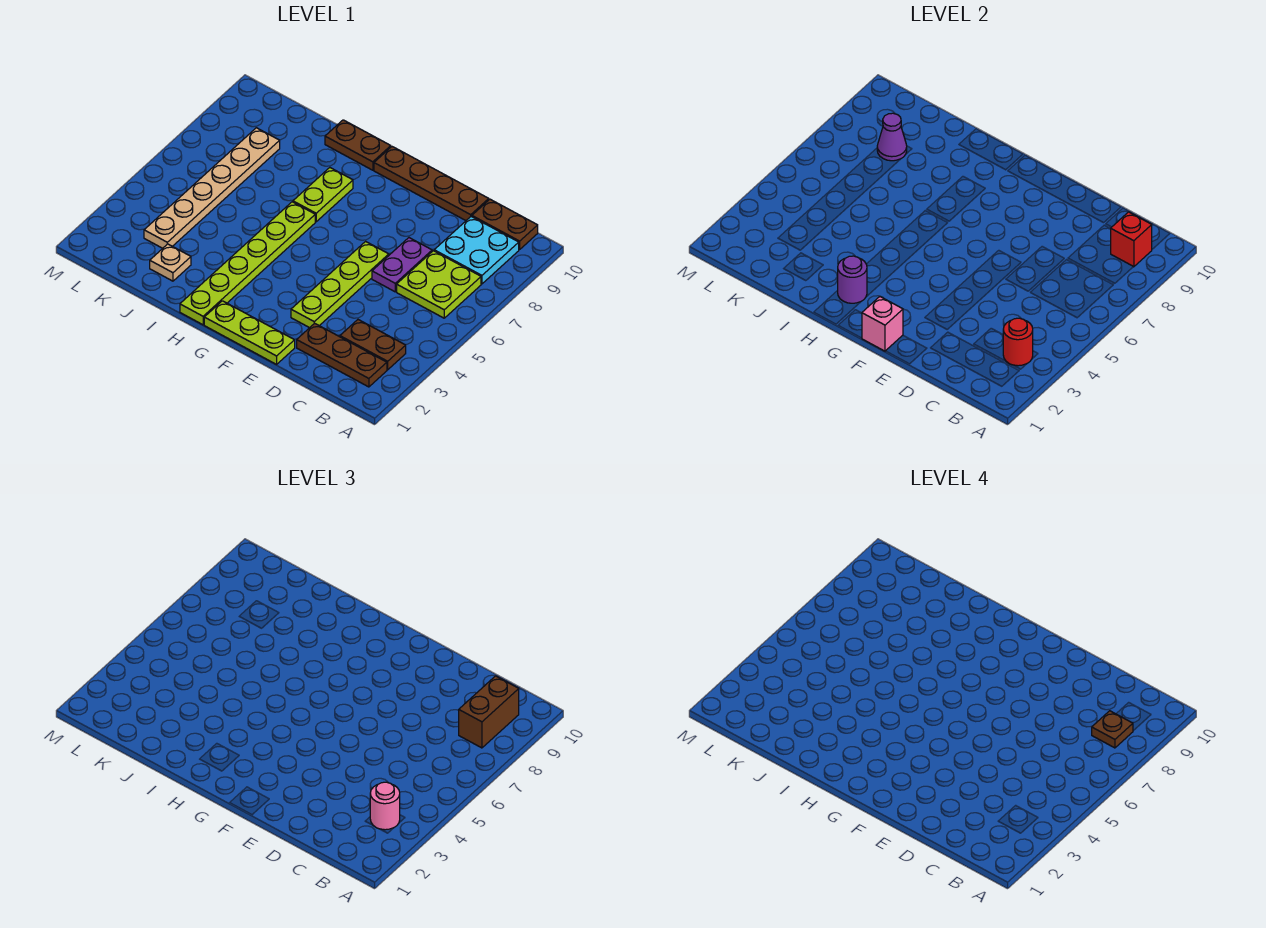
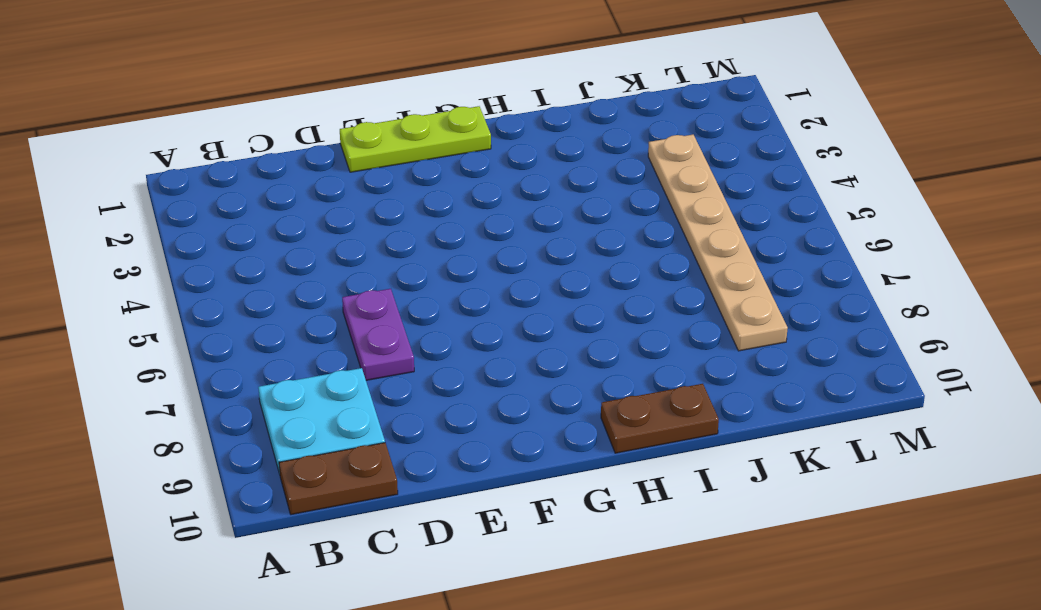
none -> brown plate B2:D2 level 1
none -> brown plate B3:C3 level 1
none -> lime plate B6:C7 level 1

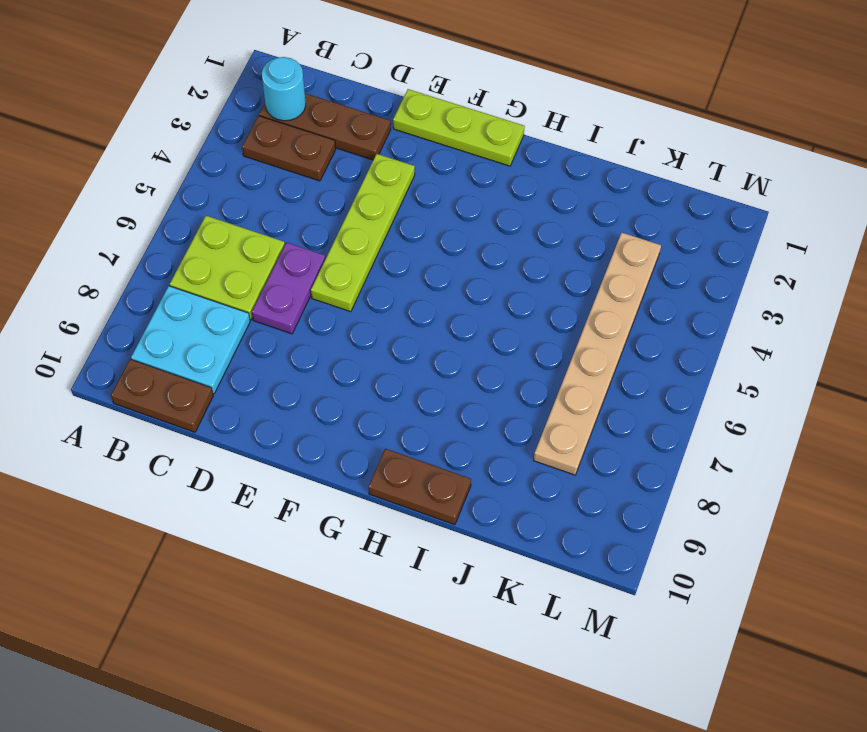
cyan round brick B2 level 2 -> none
none -> brown plate D10:G10 level 1
none -> lime plate H1:H6 level 1
none -> lime plate H7:H8 level 1

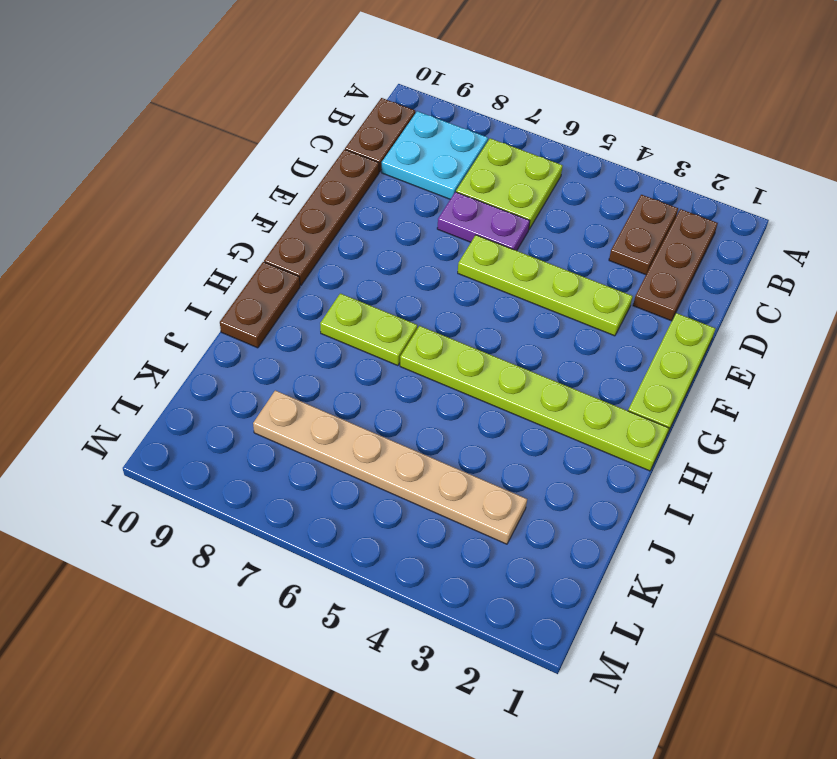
none -> tan plate J2 level 1
none -> red round brick B3 level 2
none -> red brick B9 level 2

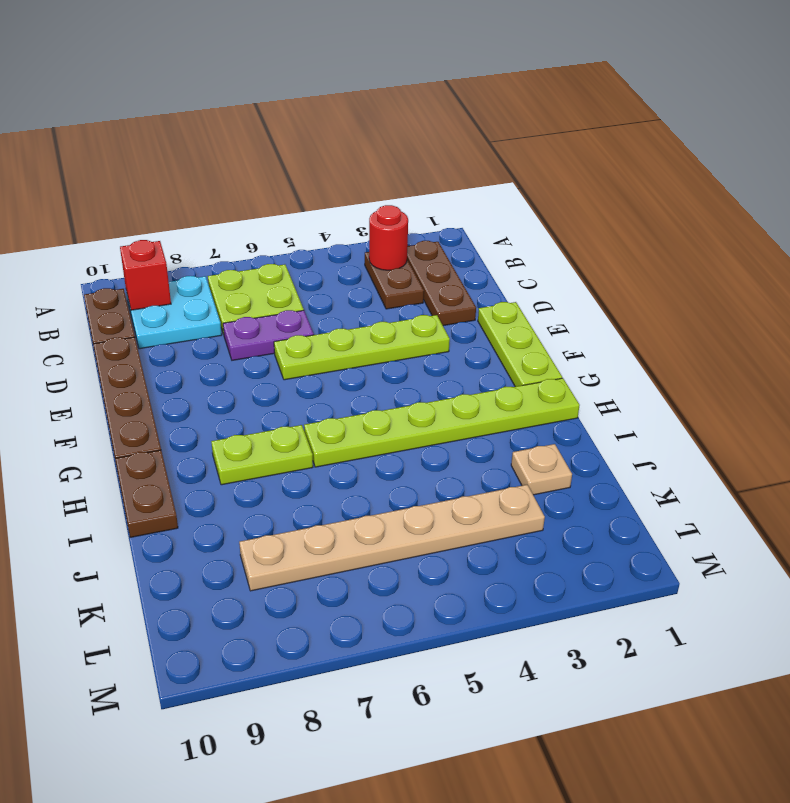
none -> pink brick F1 level 2
none -> purple round brick H2 level 2
none -> purple cone K8 level 2

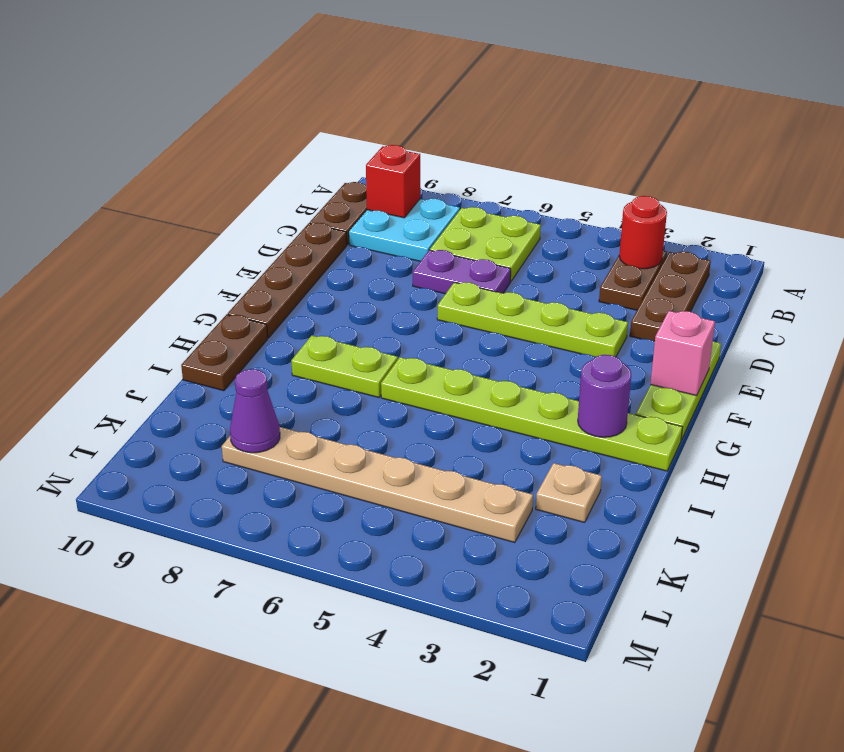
none -> pink round brick B3 level 3
none -> brown brick B8:B9 level 3
none -> brown plate B8 level 4

